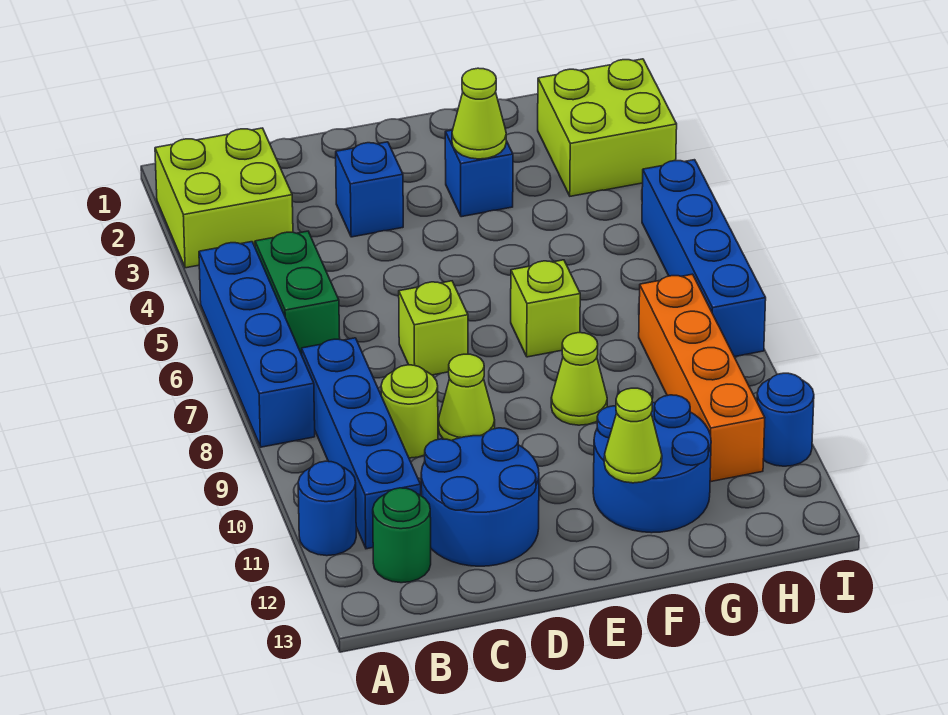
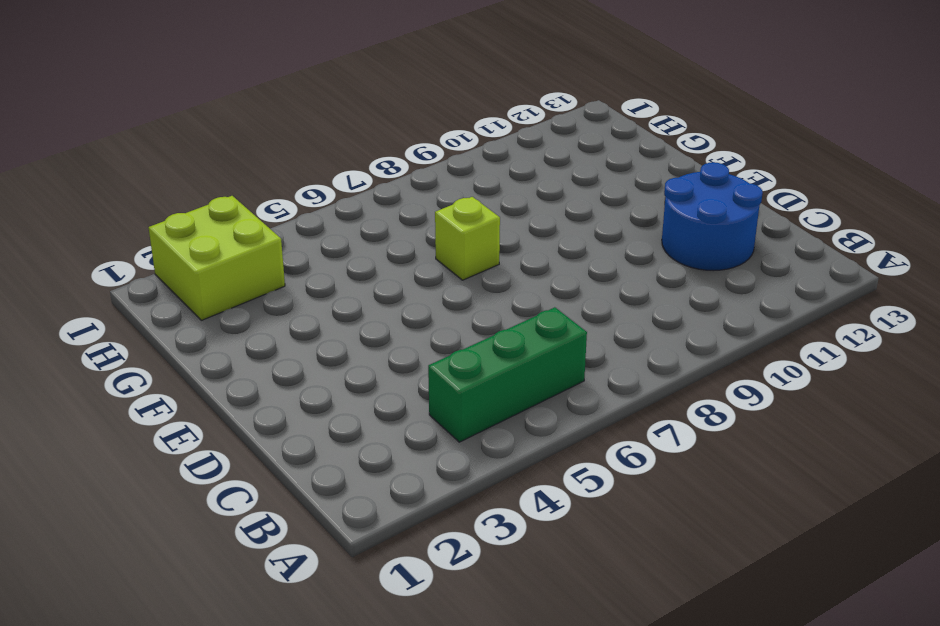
green brick B4:B6 level 1 -> green brick B5:B6 level 1
none -> lime brick A2:B3 level 1
none -> blue brick A5:A8 level 1
none -> blue round brick A11 level 1

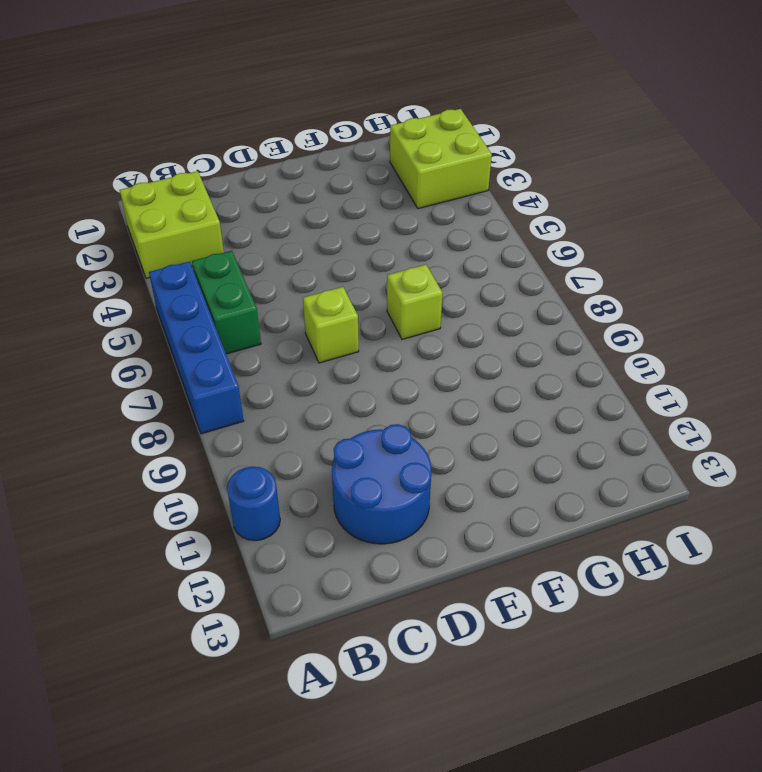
none -> blue brick B8:B11 level 1
none -> green round brick B12 level 1
none -> lime round brick C9 level 1

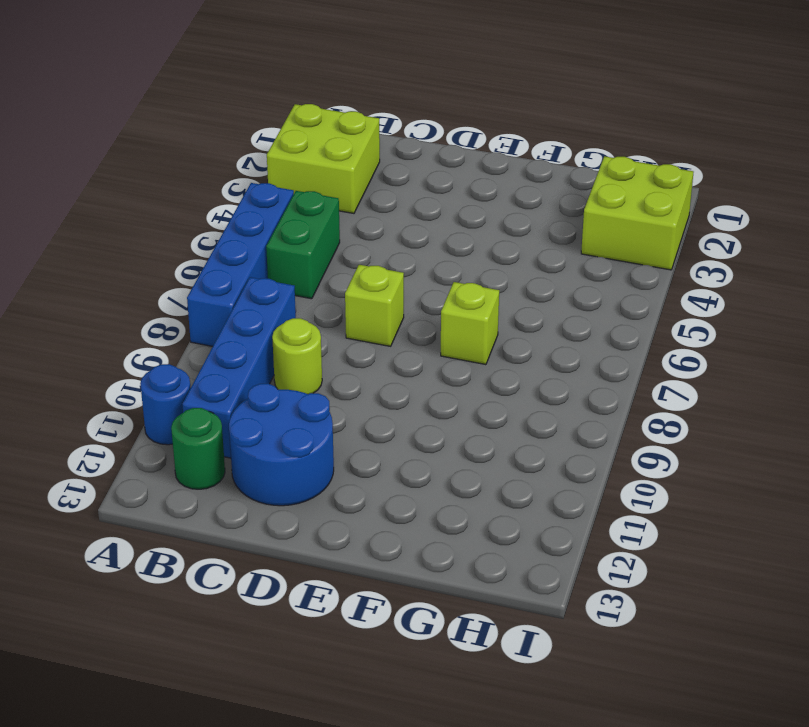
none -> blue brick D3 level 1
none -> lime cone D9 level 1
none -> blue brick F3 level 1

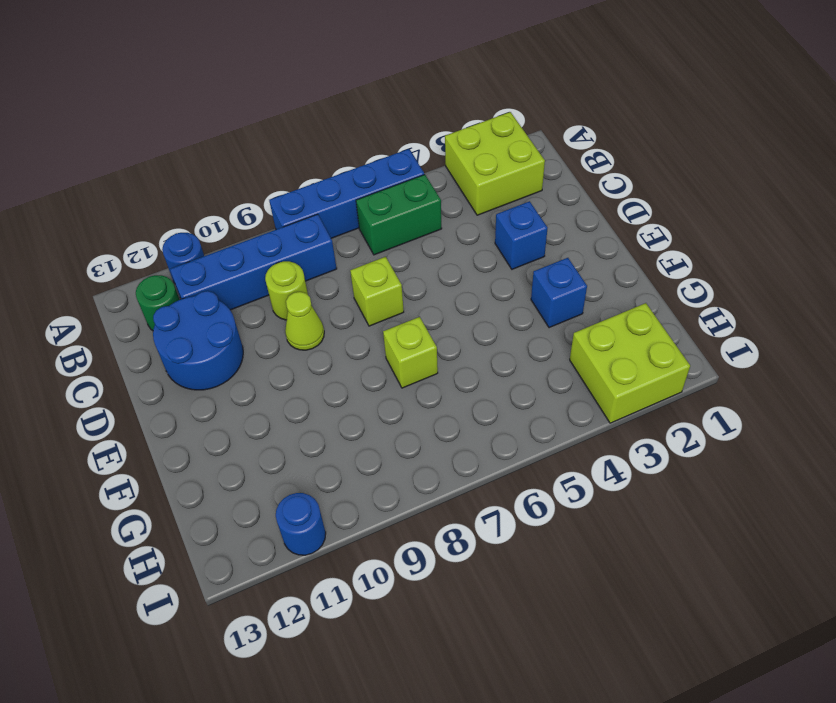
none -> lime cone F9 level 1
none -> blue round brick F11:G12 level 1
none -> orange brick H8:H11 level 1

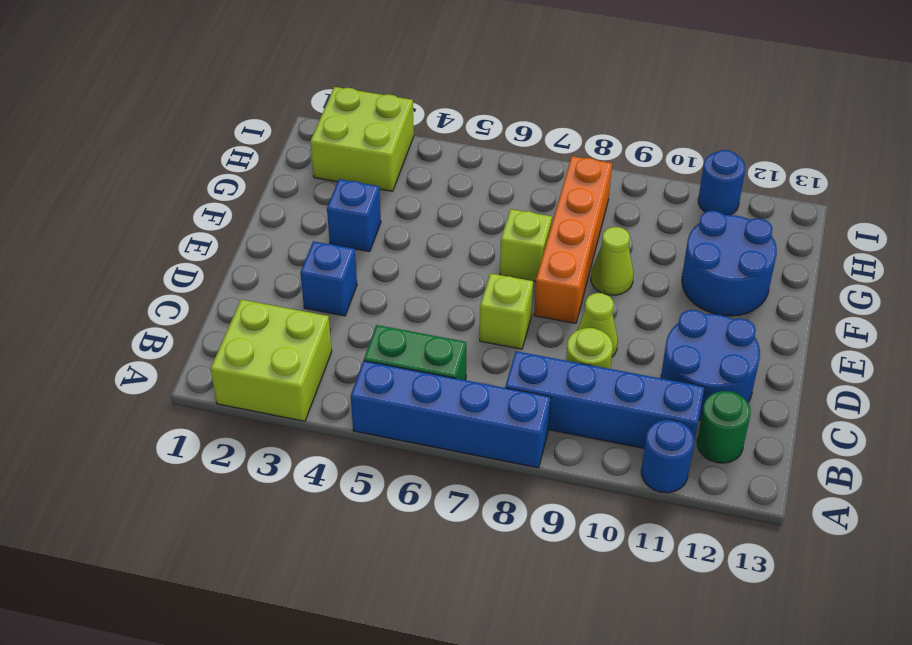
orange brick E8:H8 level 1 -> orange brick H8:H11 level 1
none -> blue brick I5:I8 level 1
none -> lime cone F3 level 2
none -> lime cone F12 level 2

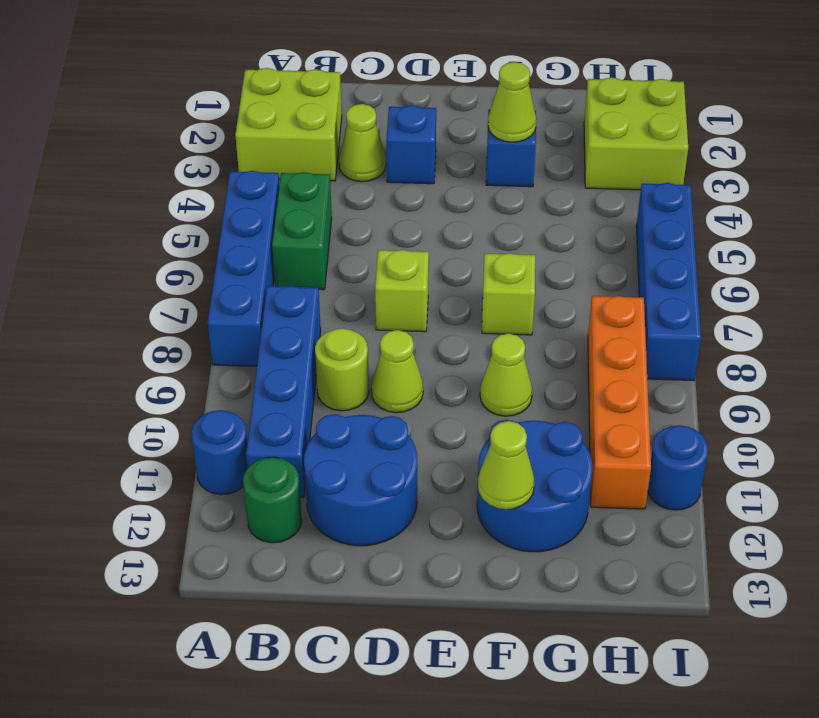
lime cone C3 level 1 -> none

